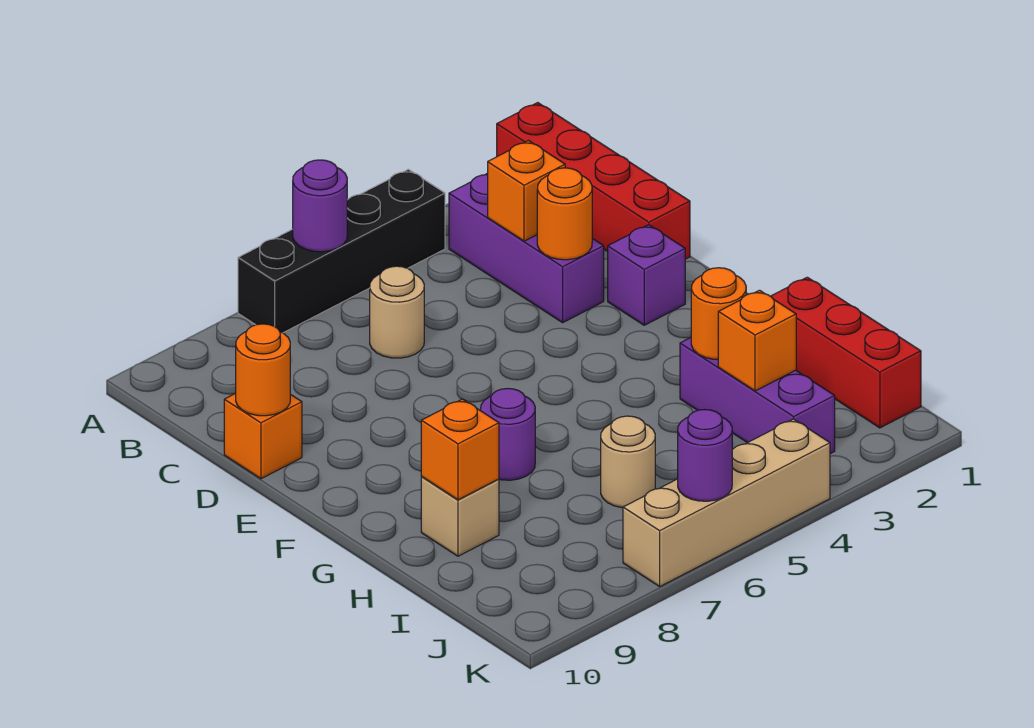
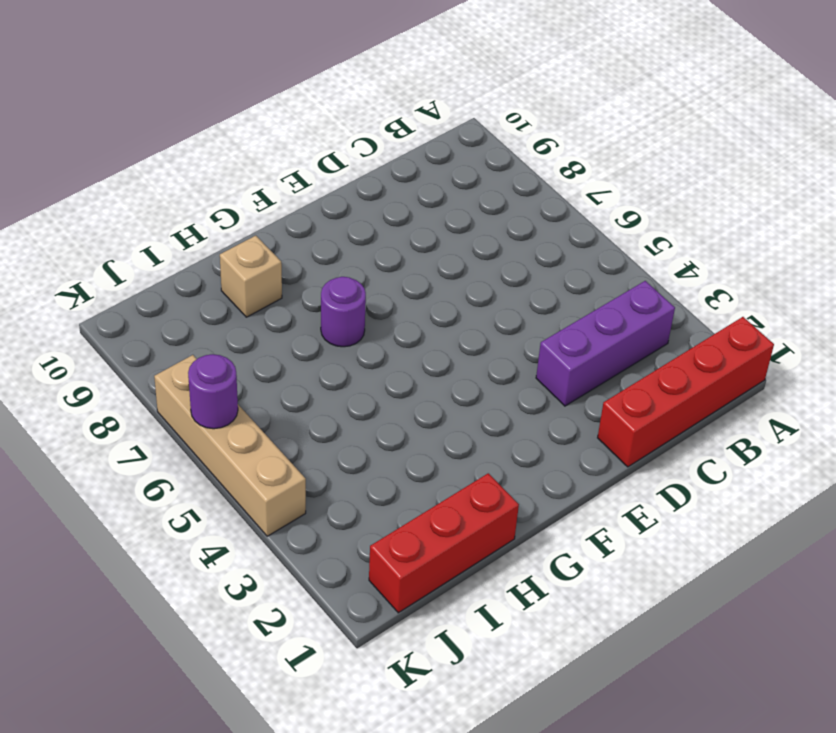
none -> black brick A4:A7 level 1
none -> tan round brick C6 level 1
none -> orange brick D10 level 1

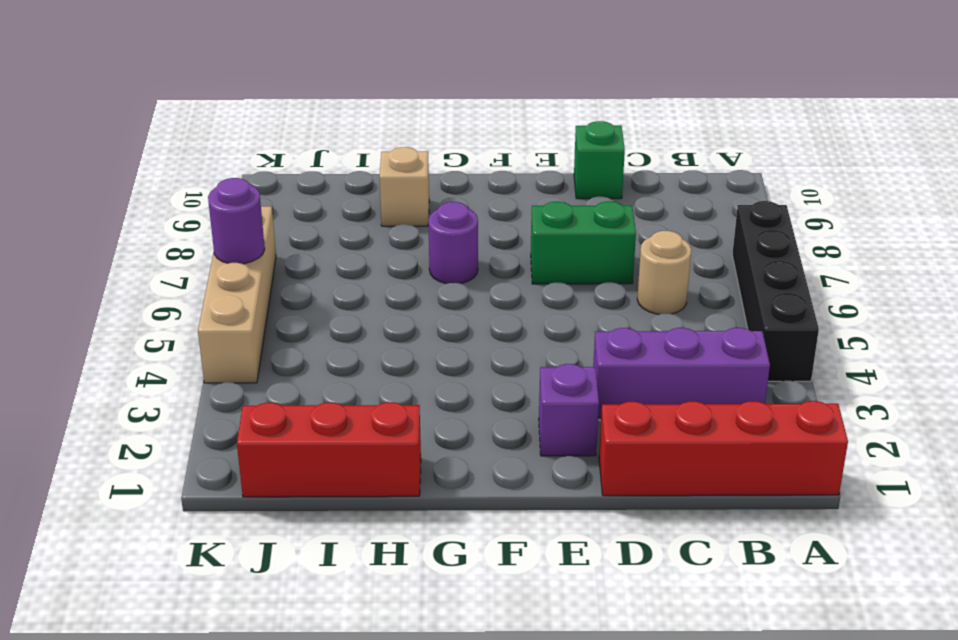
green brick D7:E7 level 1 -> none
green brick D10 level 1 -> orange brick D10 level 1
none -> purple brick H3:J3 level 1
none -> tan round brick I6 level 1
none -> purple round brick A6 level 2

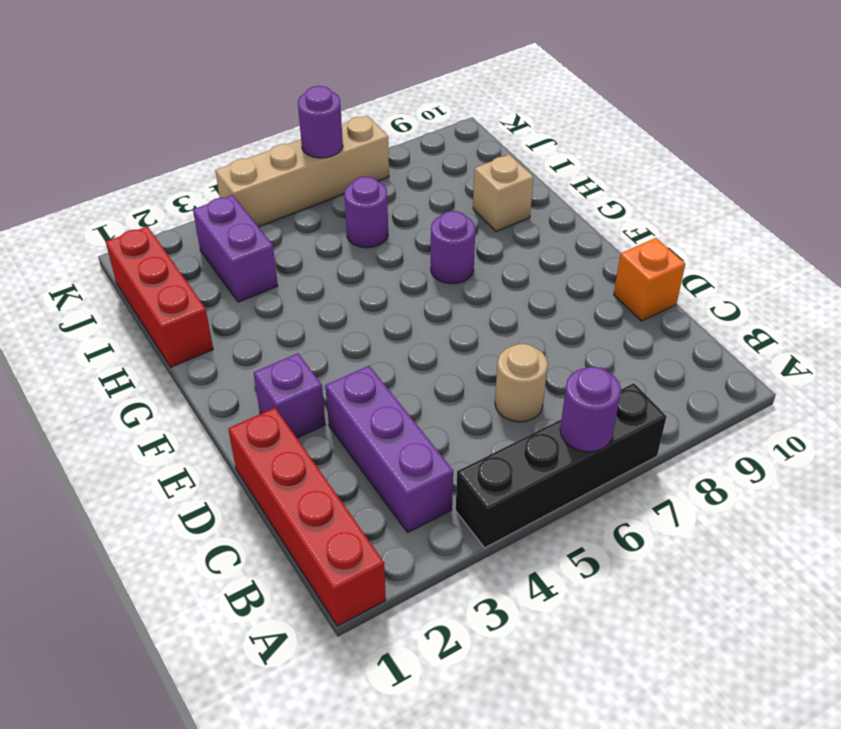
purple brick I3:J3 level 1 -> purple brick H3:J3 level 1
purple round brick I6 level 1 -> tan round brick I6 level 1
none -> orange brick C3 level 2
none -> orange round brick D3 level 2
none -> orange round brick D10 level 2

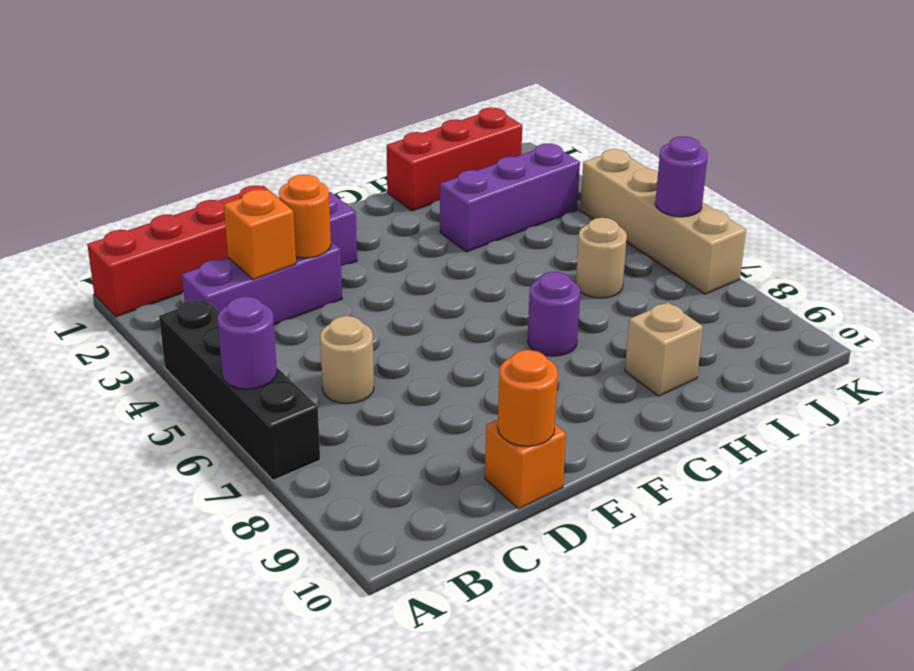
none -> orange round brick H3 level 2
none -> orange brick H9 level 2
none -> orange brick I3 level 2

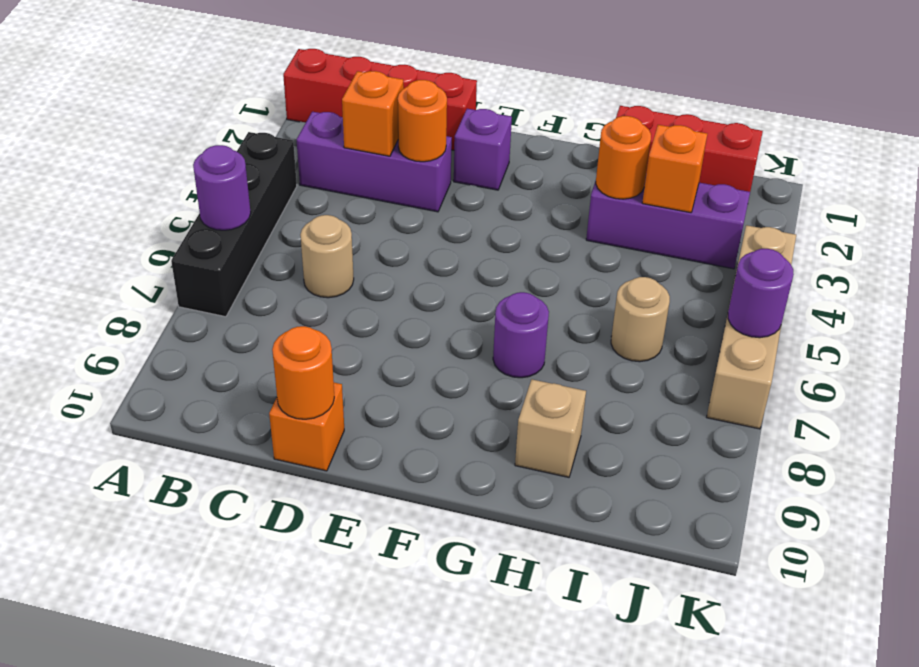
none -> orange brick H9 level 2

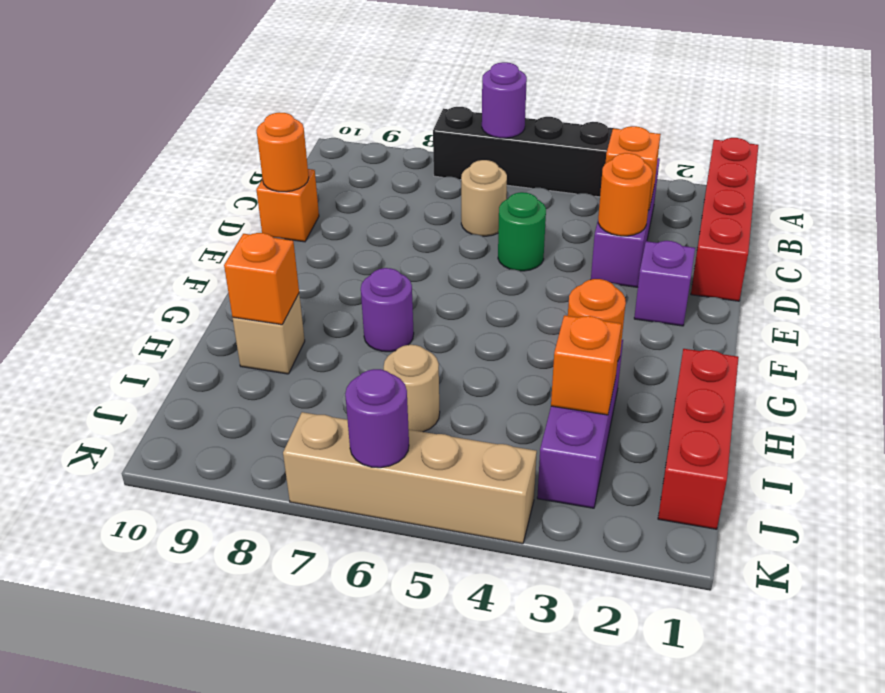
green round brick D5 level 1 -> none

